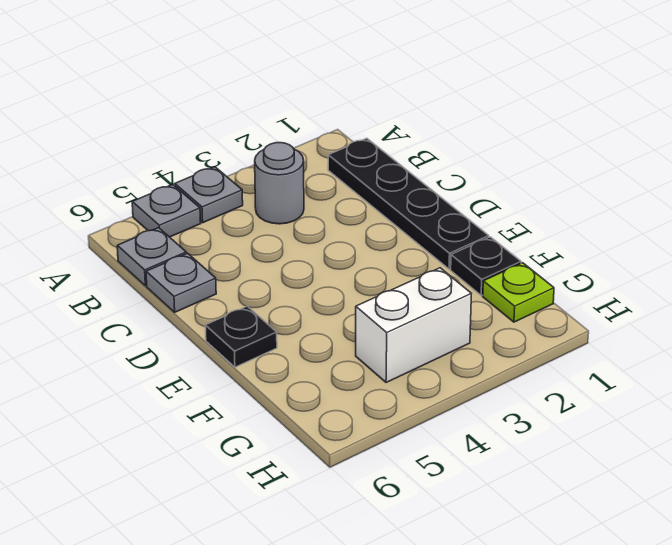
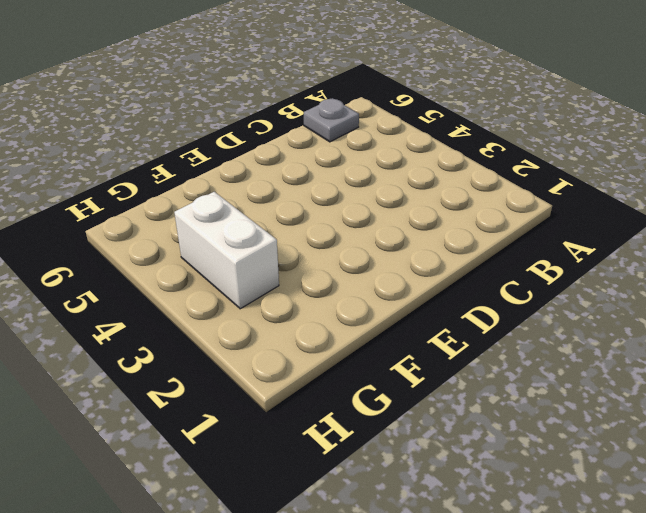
none -> grey plate A4 level 1
none -> grey plate A5 level 1

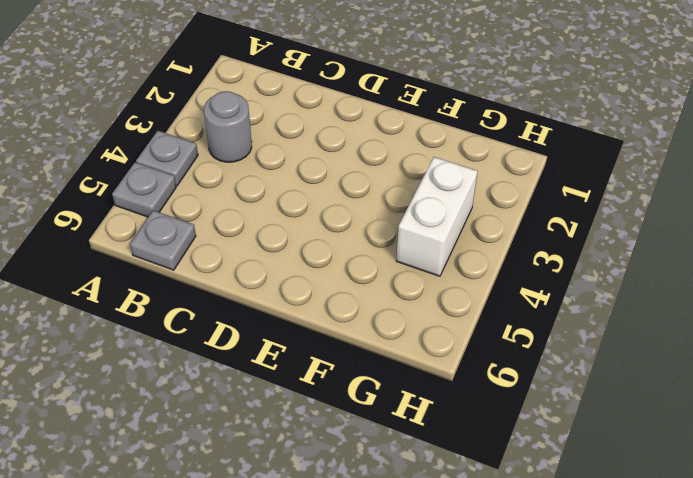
none -> black plate B1:E1 level 1
none -> grey plate C6 level 1

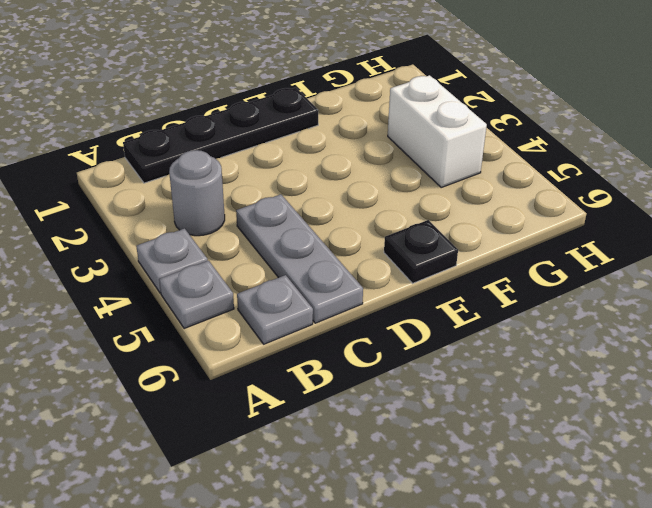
grey plate C4:C6 level 1 -> grey plate C6 level 1
none -> black plate F1 level 1
none -> lime plate G1 level 1

